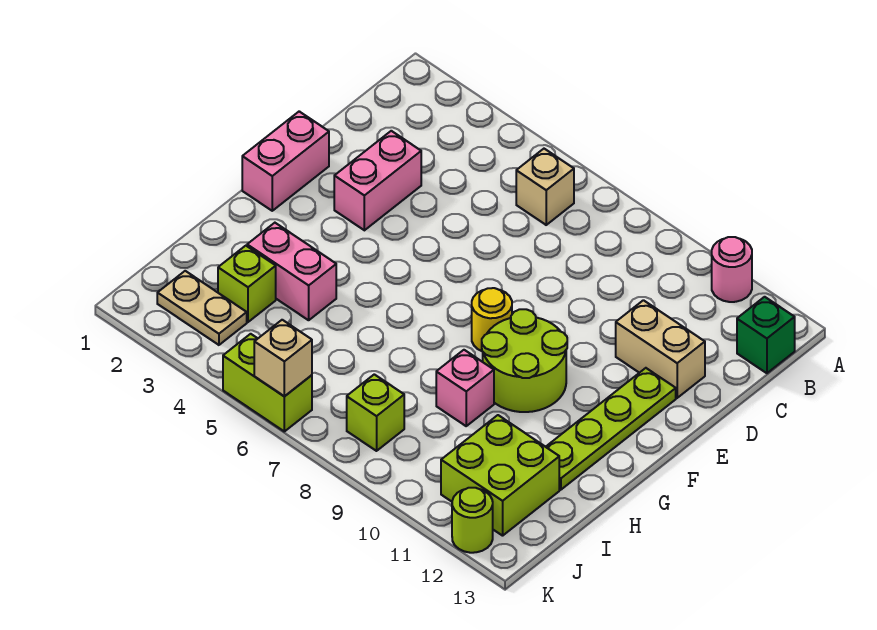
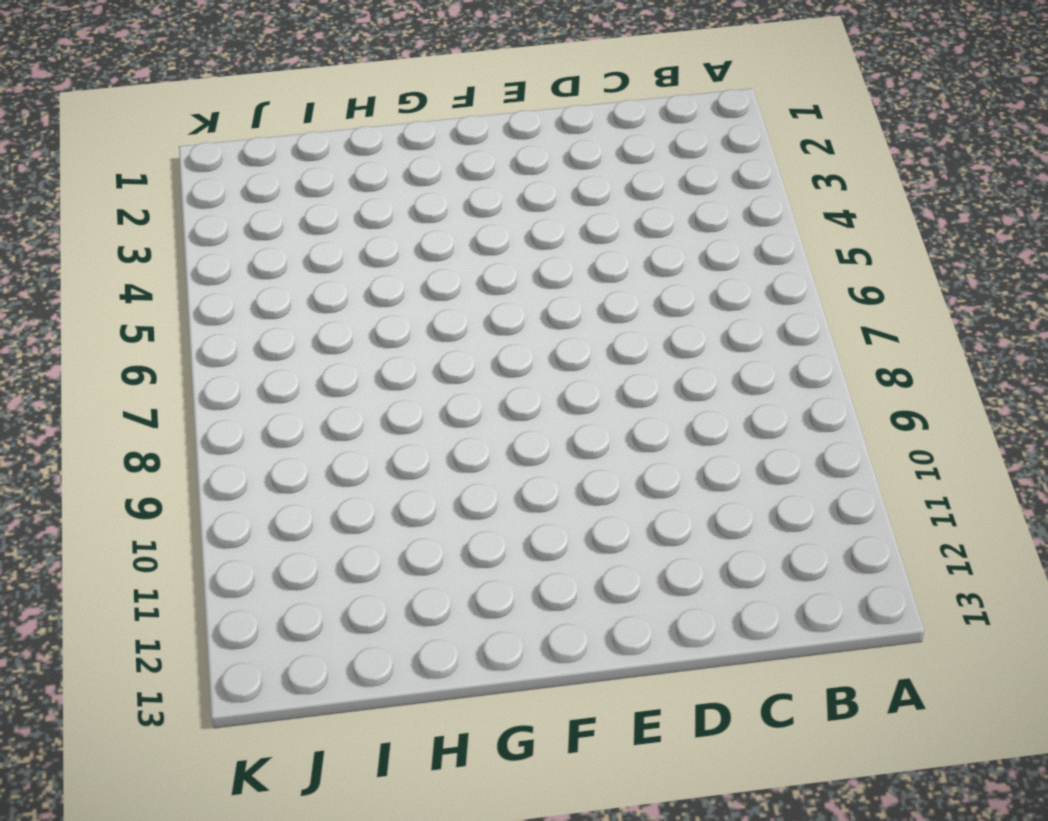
none -> pink round brick A11 level 1
none -> tan brick B6 level 1
none -> green brick B13 level 1

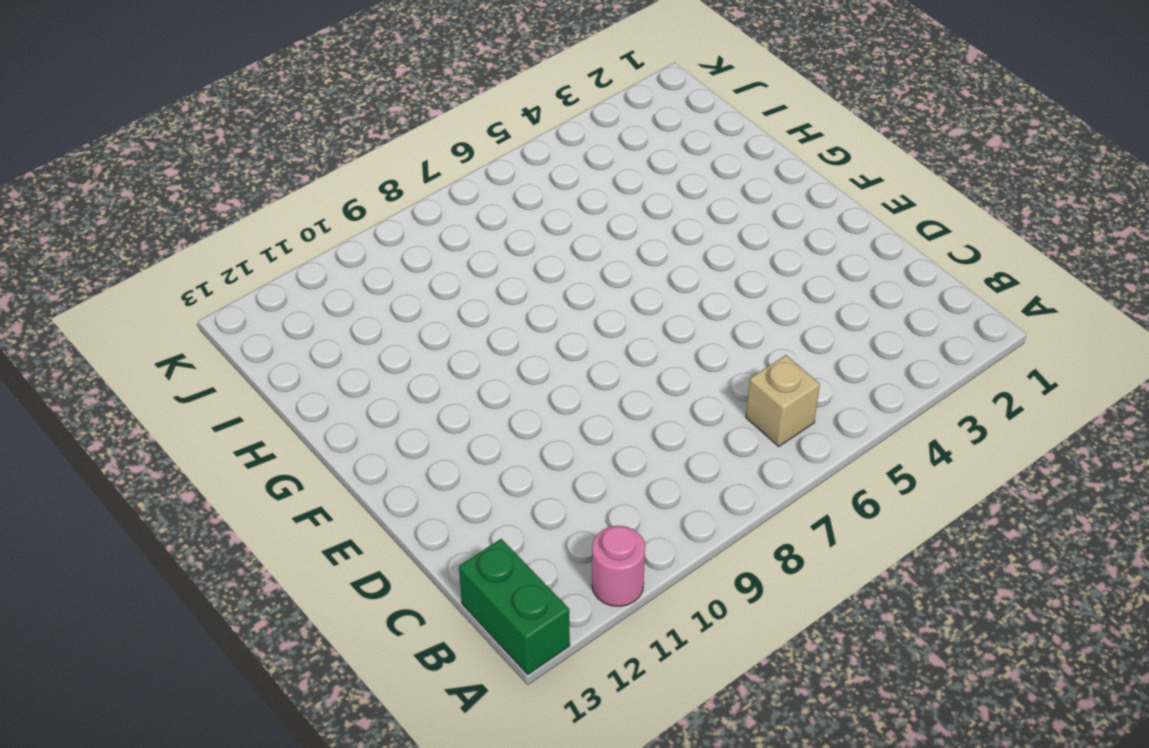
green brick A13:B13 level 1 -> green brick B13 level 1
none -> pink brick D3:E3 level 1
none -> tan brick D11:D12 level 1
none -> pink brick E1:F1 level 1

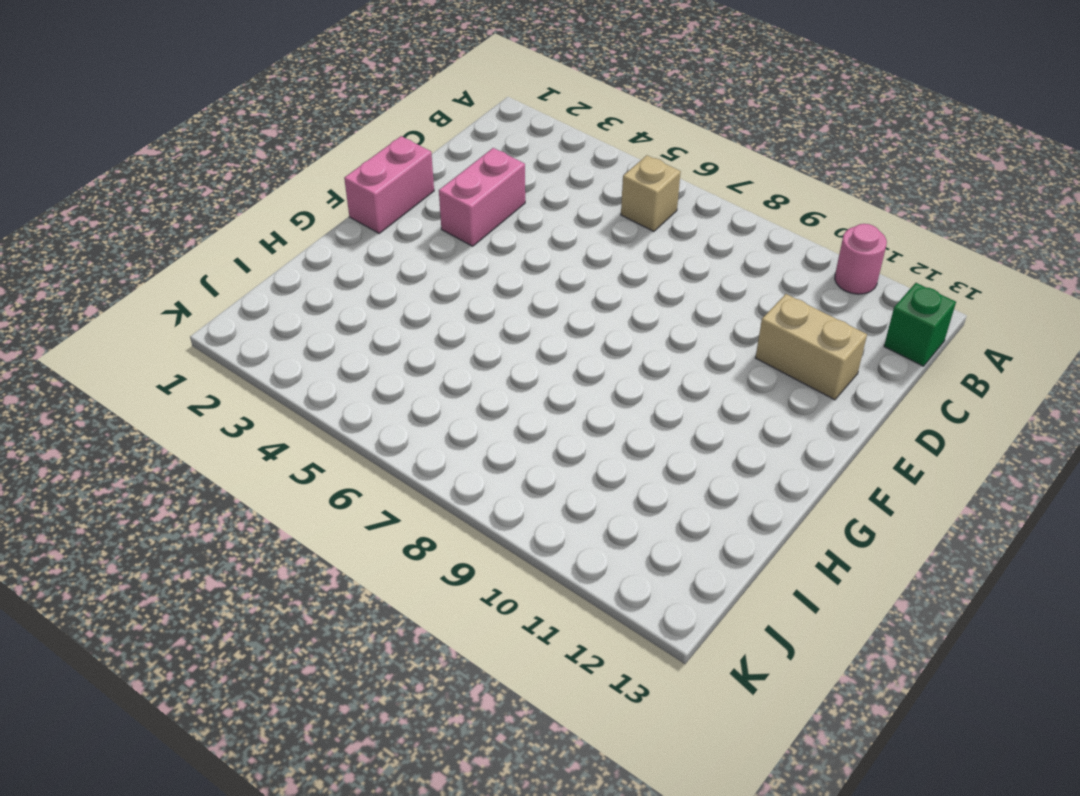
none -> lime plate E12:H12 level 1
none -> yellow round brick F8 level 1
none -> lime round brick F9:G10 level 1

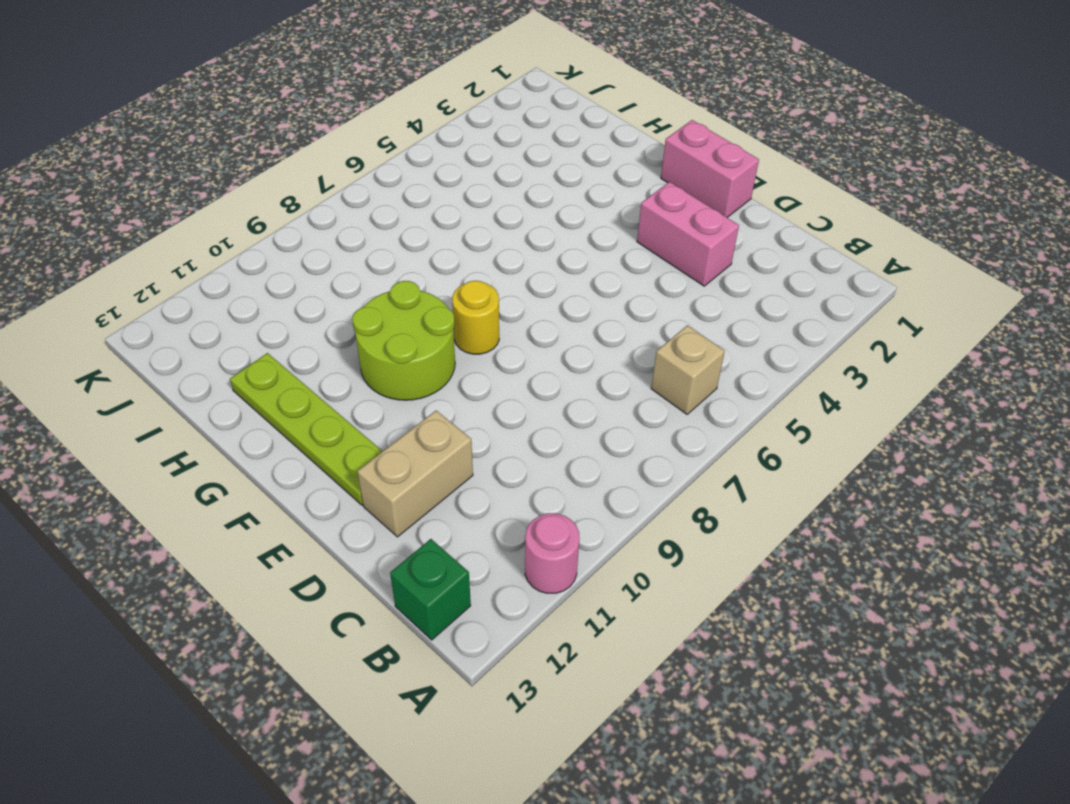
none -> pink brick H3:H4 level 1
none -> pink brick H9 level 1
none -> lime brick I3 level 1

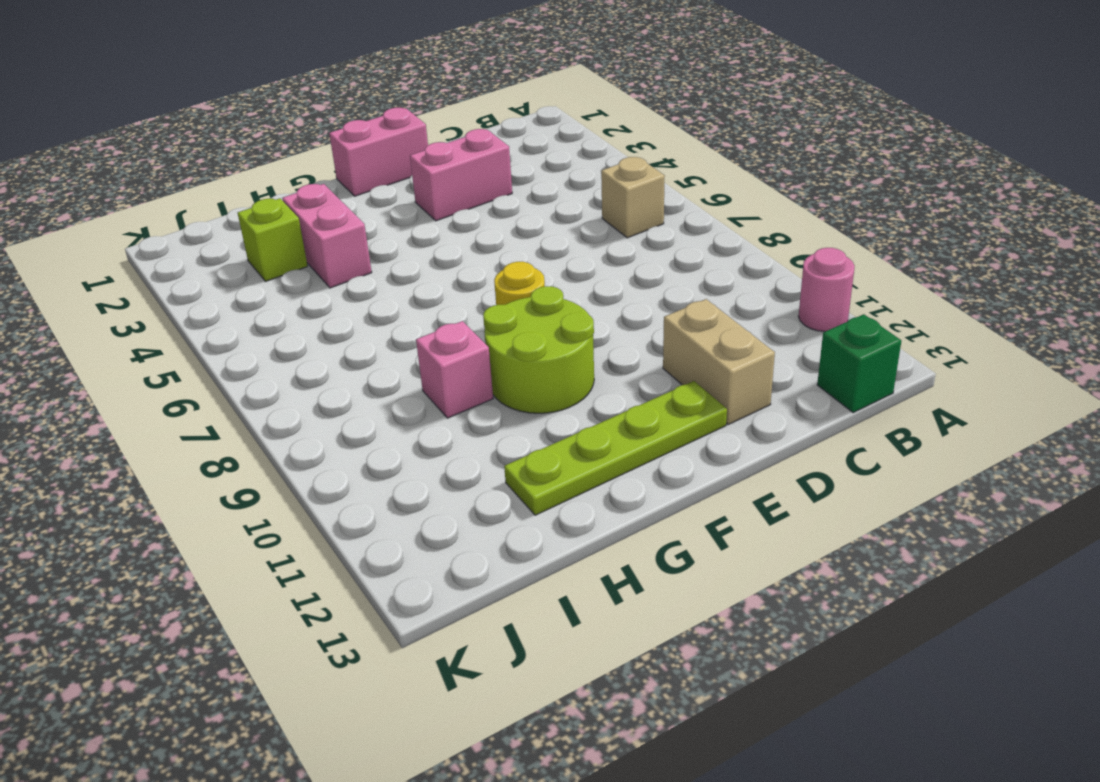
none -> lime brick I11:J12 level 1
none -> tan plate J2:J3 level 1
none -> lime brick J8 level 1

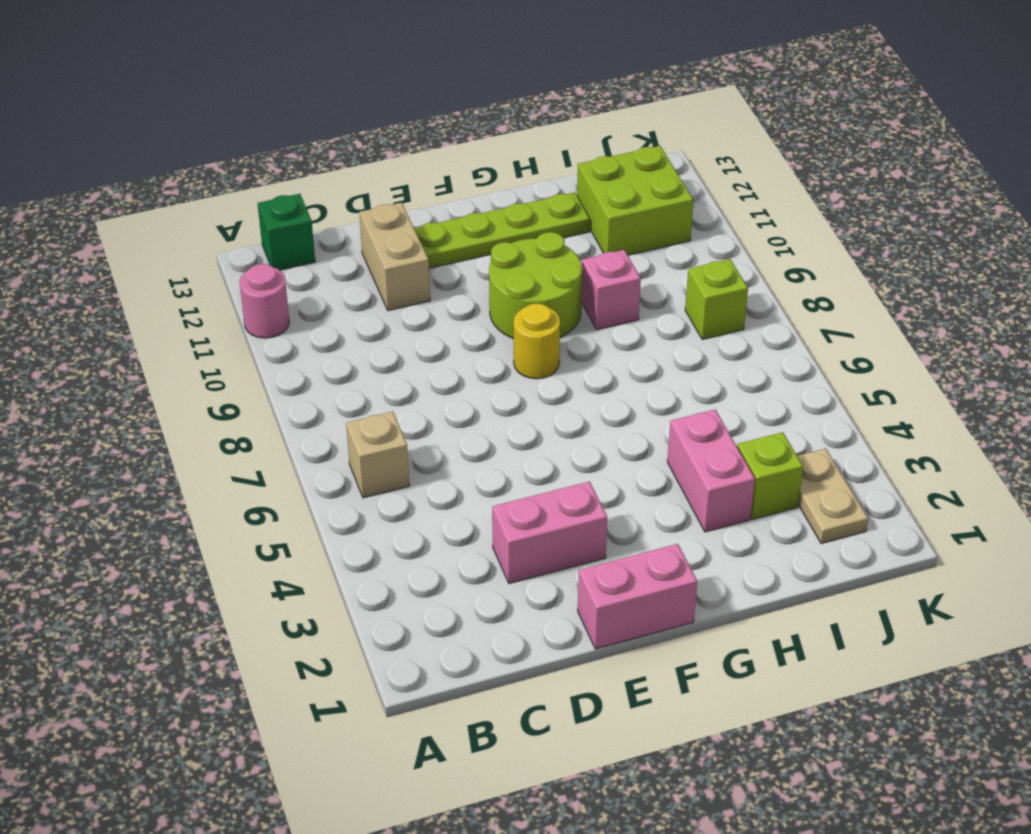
none -> lime brick K5:K6 level 1
none -> lime round brick K12 level 1
none -> tan brick K6 level 2

